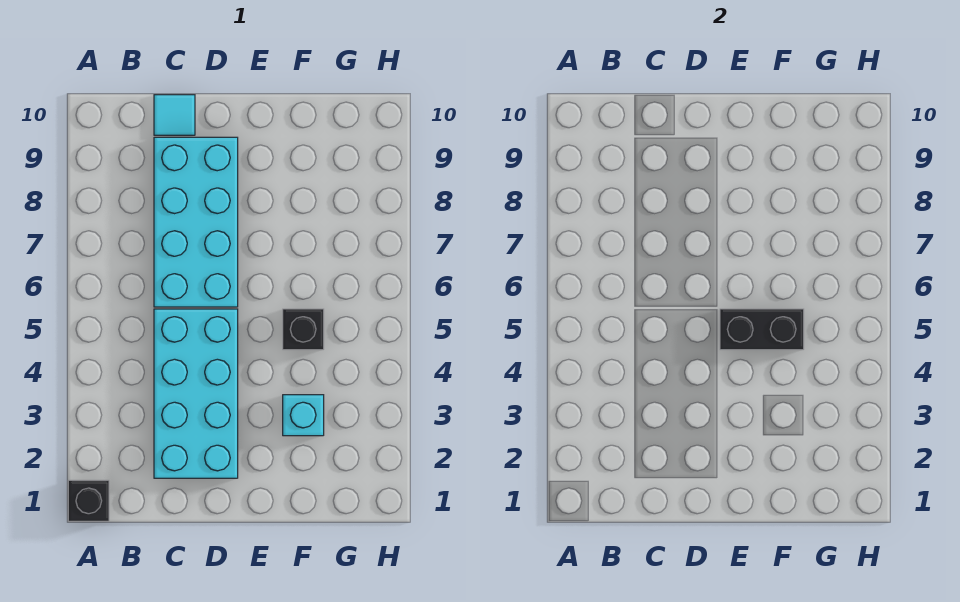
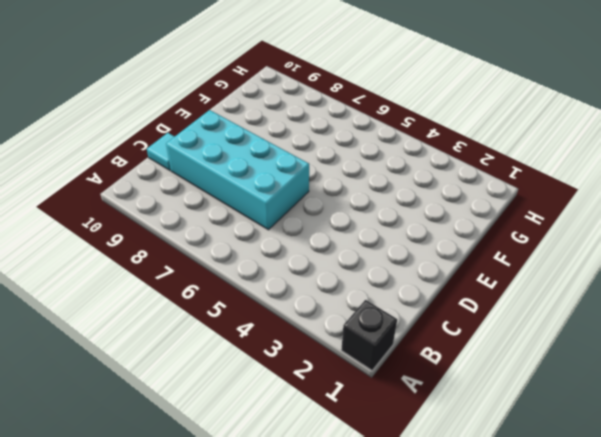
none -> cyan brick C2:D5 level 1
none -> cyan brick F3 level 1

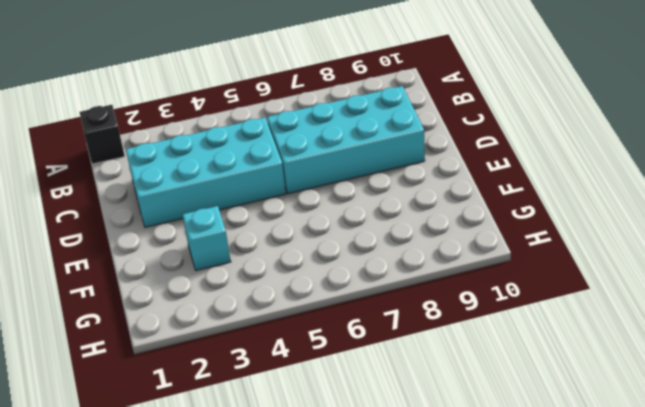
none -> cyan tile C10 level 1
none -> black brick F5 level 1

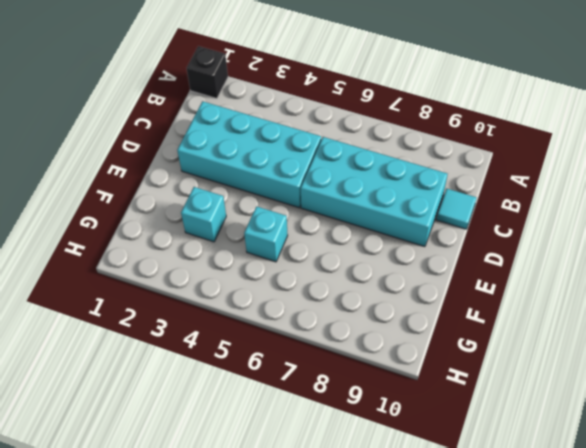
cyan brick F5 level 1 -> black brick F5 level 1
none -> black brick E5:F5 level 2

